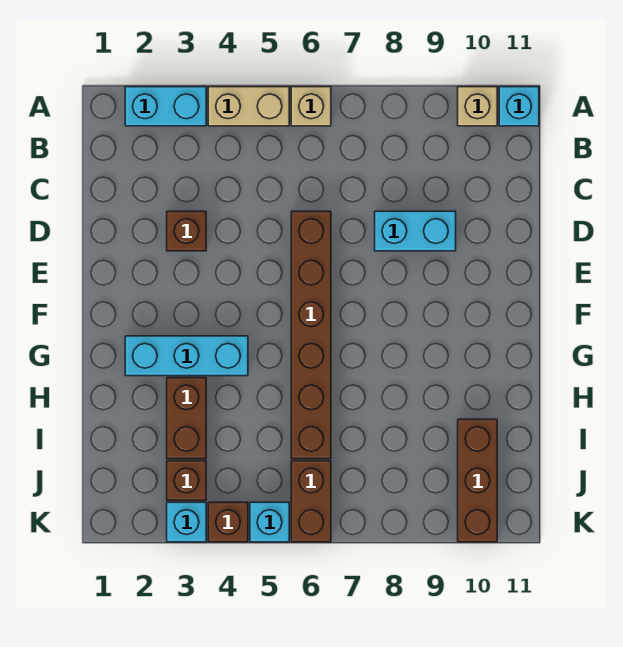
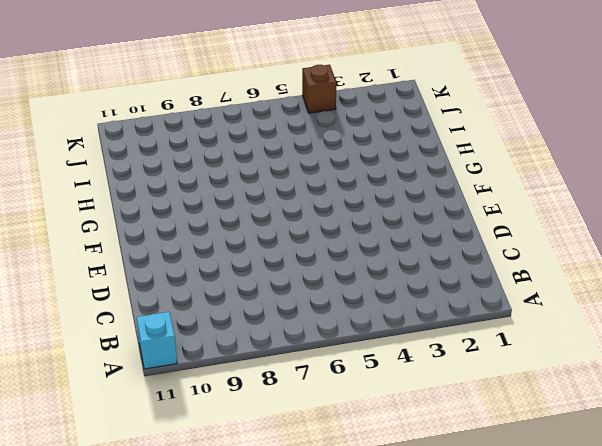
none -> cyan brick A2:A3 level 1
none -> tan brick A4:A5 level 1
none -> tan brick A6 level 1

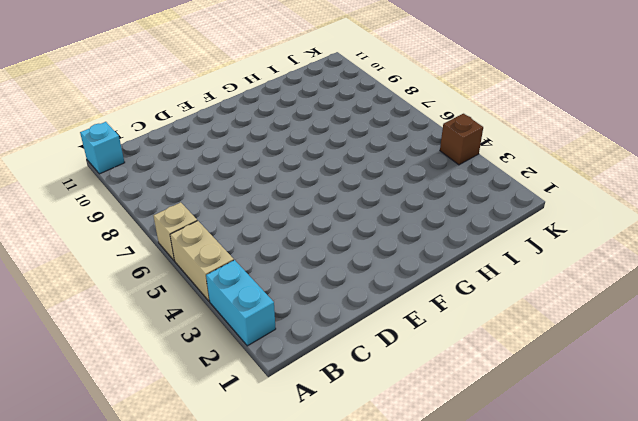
none -> tan brick A10 level 1
none -> brown brick D3 level 1
none -> brown brick D6:I6 level 1

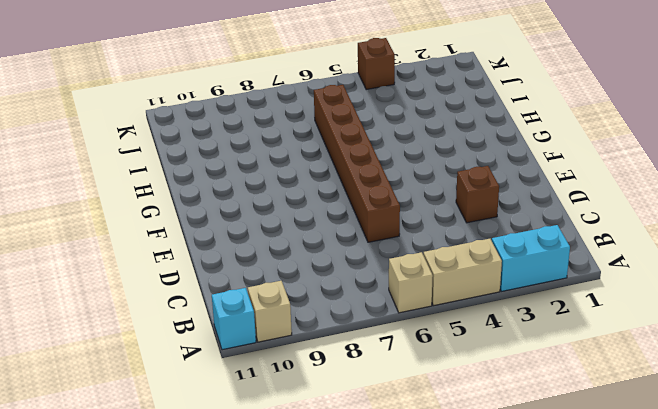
none -> cyan brick D8:D9 level 1
none -> cyan brick G2:G4 level 1
none -> brown brick H3:I3 level 1

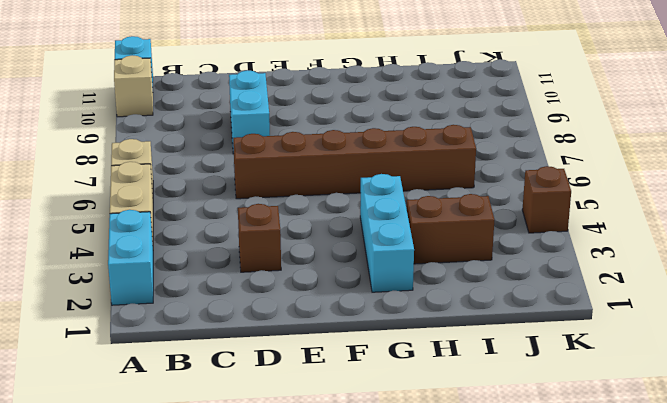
none -> brown brick I10:K10 level 1
none -> brown brick J3 level 1
none -> brown brick J6:K6 level 1

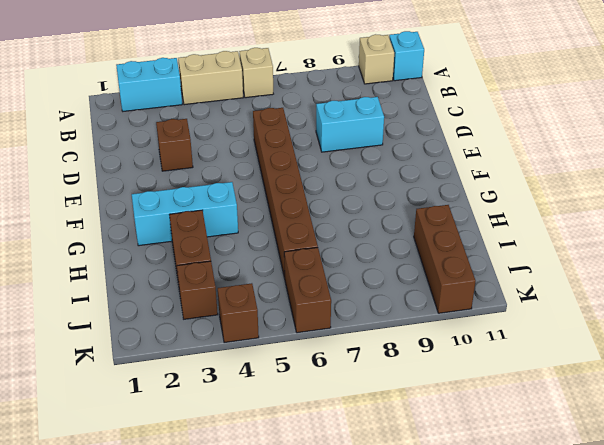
none -> cyan brick K3 level 1
none -> cyan brick K5 level 1

